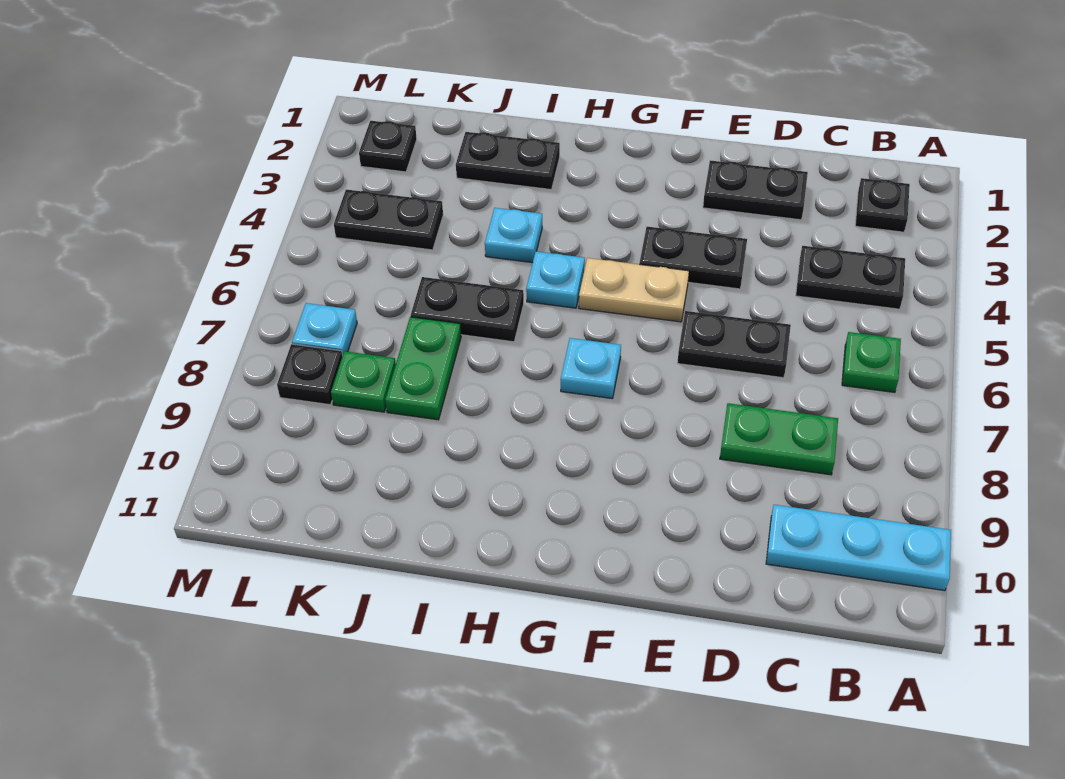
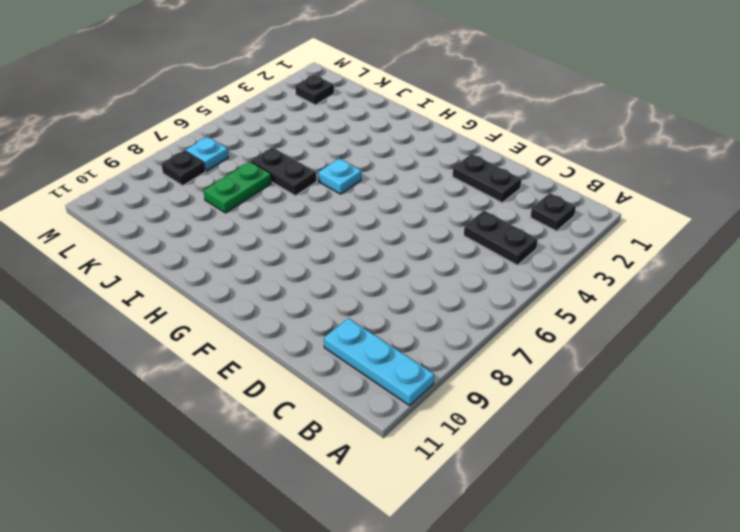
none -> green plate B6 level 1
none -> green plate C8:D8 level 1
none -> black plate D6:E6 level 1

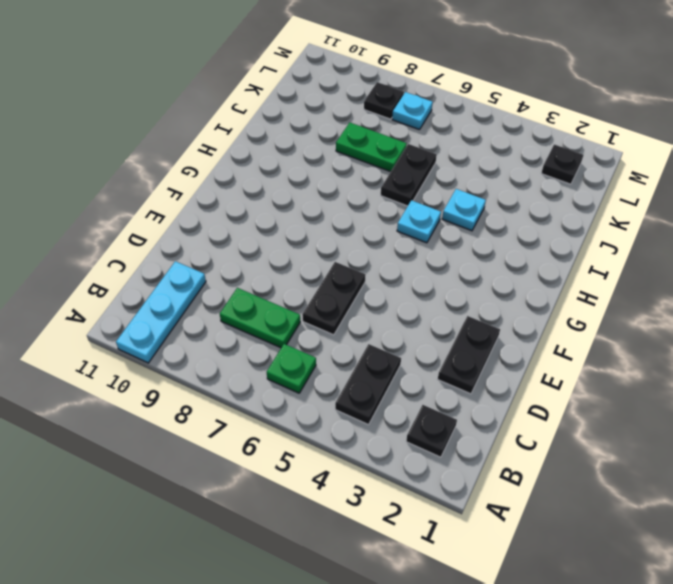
green plate C7:C8 level 1 -> green plate C8:D8 level 1
none -> black plate E4:F4 level 1
none -> tan plate F5:G5 level 1
none -> cyan plate G7 level 1

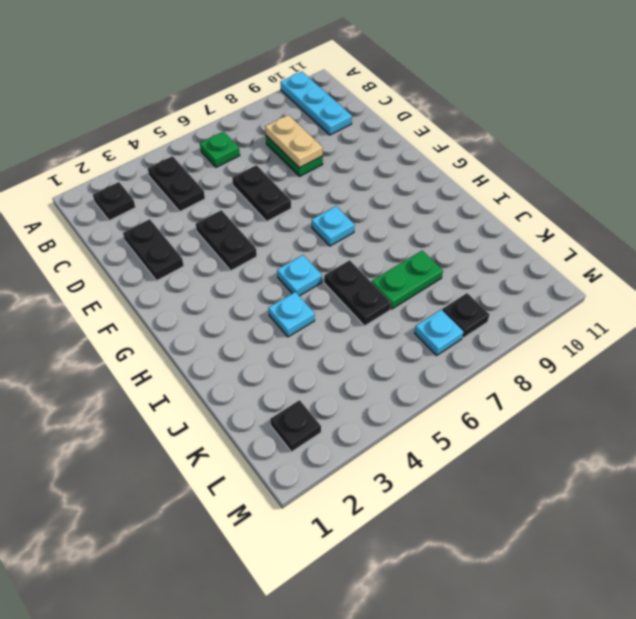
tan plate C8:D8 level 2 -> tan plate F5:G5 level 1
none -> black plate I2:J2 level 1
none -> black plate K4:L4 level 1
none -> green plate K8 level 1

